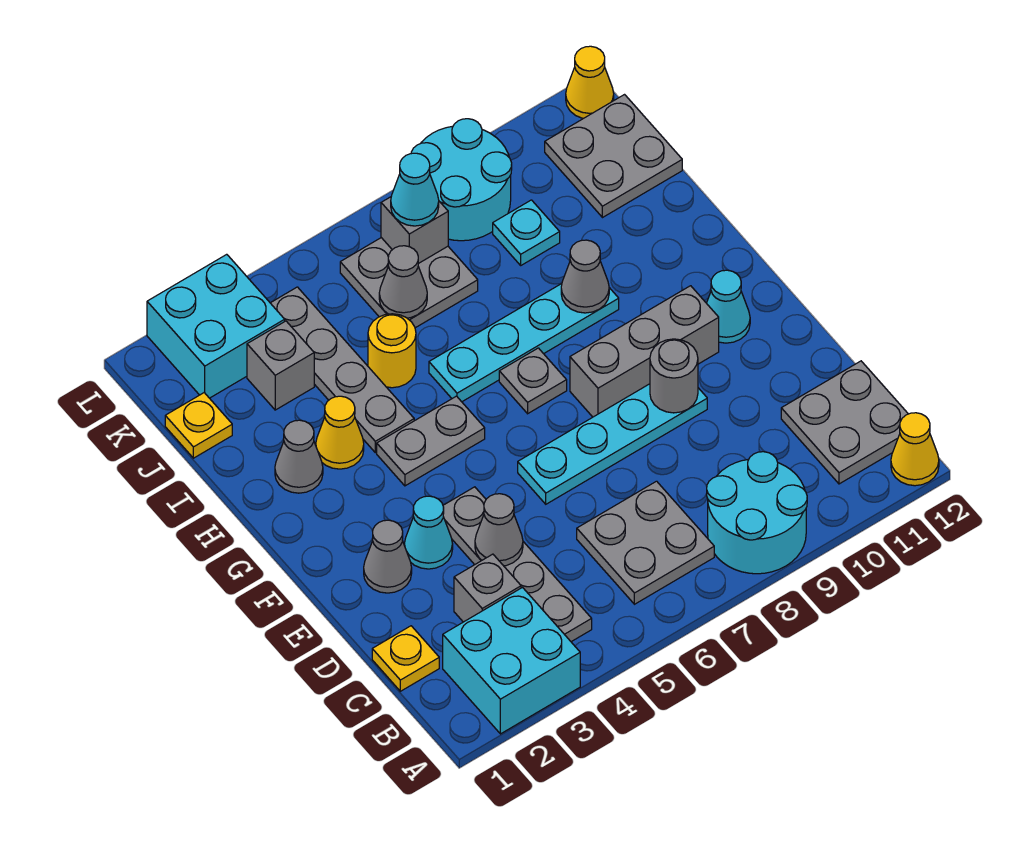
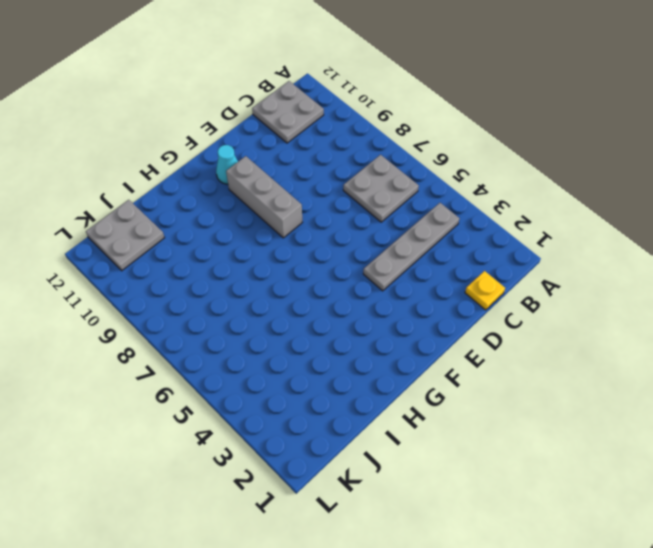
none -> cyan brick A2:B3 level 1
none -> cyan round brick A8:B9 level 1
none -> yellow cone A12 level 1
none -> grey brick C3 level 1

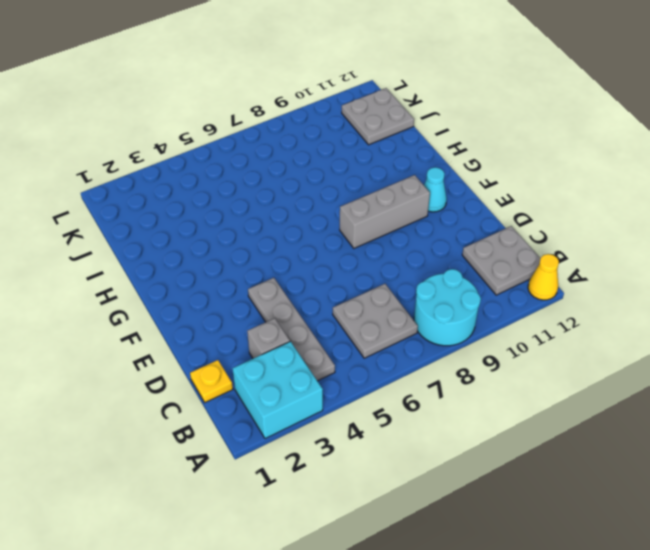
none -> grey cone E2 level 1
none -> cyan cone E3 level 1
none -> cyan plate E6:E9 level 1
none -> grey plate G4:G5 level 1

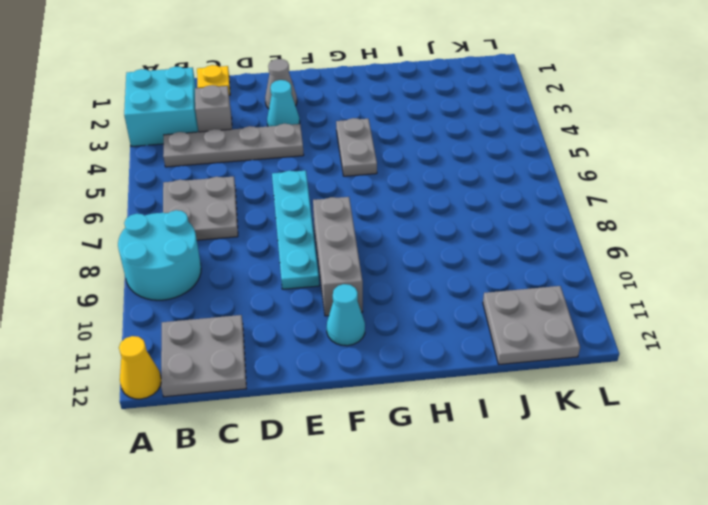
none -> grey plate G7 level 1
none -> grey cone H2 level 1
none -> yellow cone H3 level 1
none -> grey plate H4:K4 level 1

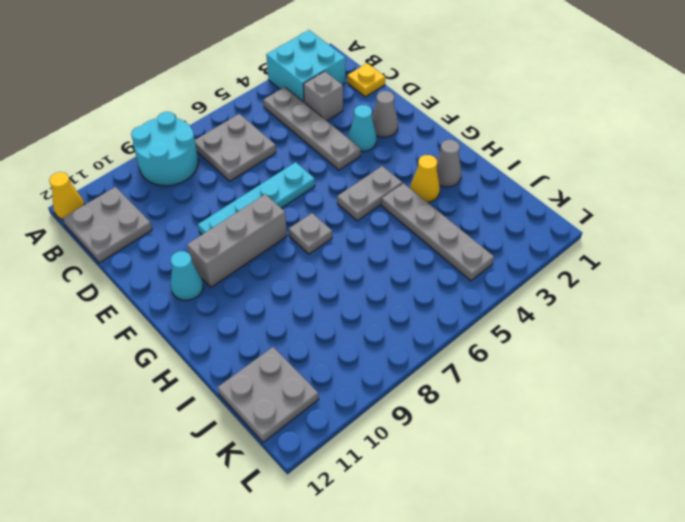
none -> cyan plate H6:H9 level 1
none -> yellow round brick I5 level 1
none -> yellow plate J1 level 1
none -> grey brick J3 level 1

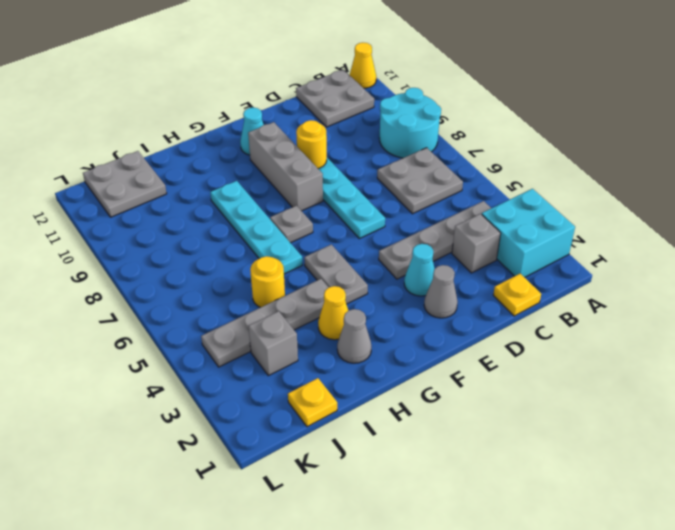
yellow round brick E9 level 2 -> grey round brick E9 level 2
none -> grey plate J6:K7 level 1
none -> cyan plate J9 level 1
none -> cyan brick K2:L3 level 1
none -> cyan round brick K8:L9 level 1

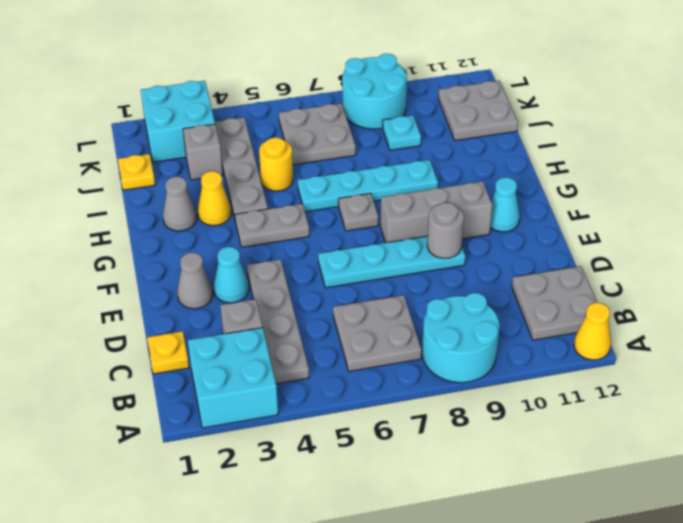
none -> yellow cone L12 level 1
none -> grey cone D4 level 2
none -> grey cone H9 level 2
none -> grey cone J6 level 2

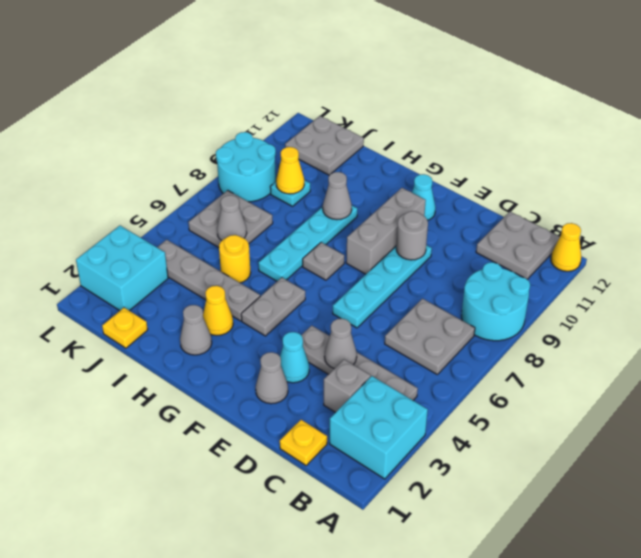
yellow cone J9 level 2 -> yellow cone L12 level 1
none -> grey brick J3 level 1
none -> grey brick K7 level 2
none -> cyan cone K7 level 3

